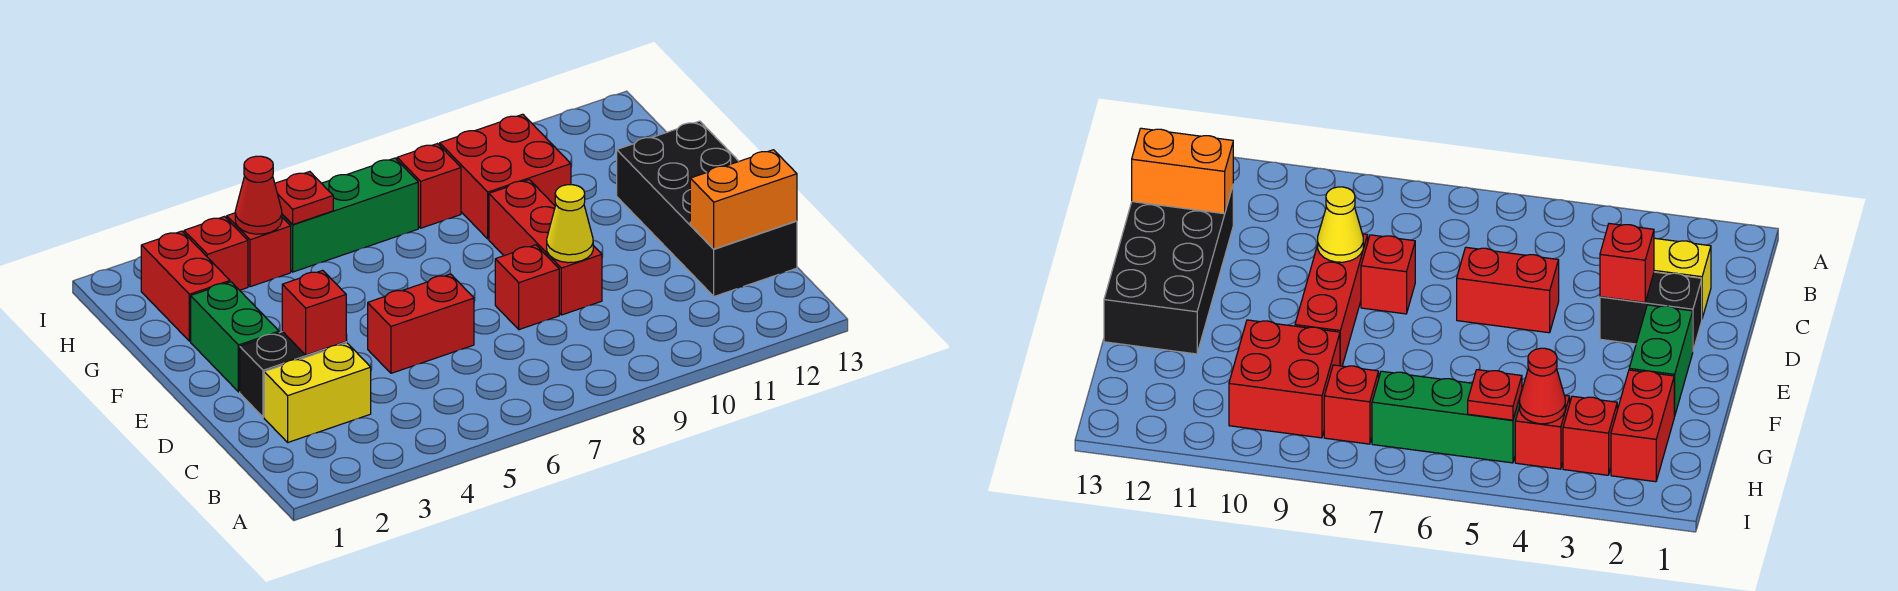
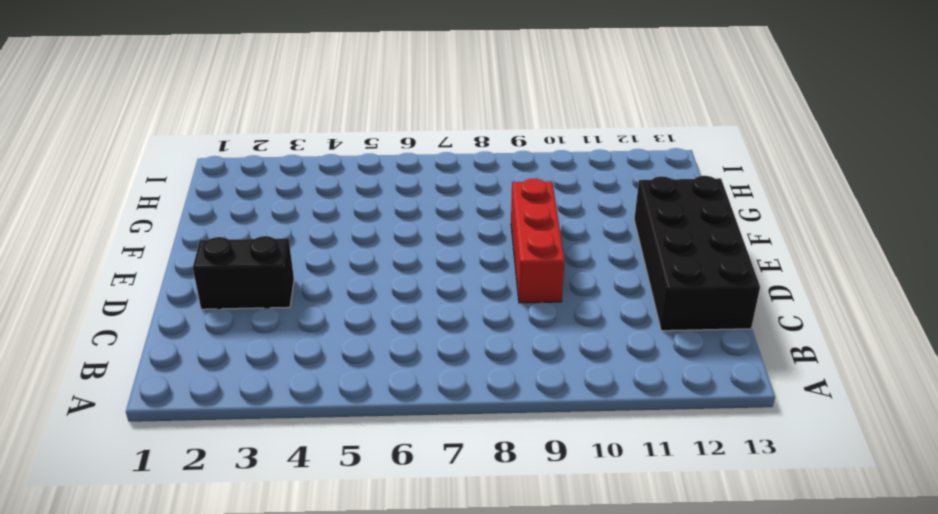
none -> yellow brick C2:C3 level 1
none -> red brick D5:D6 level 1
none -> red brick D8 level 1

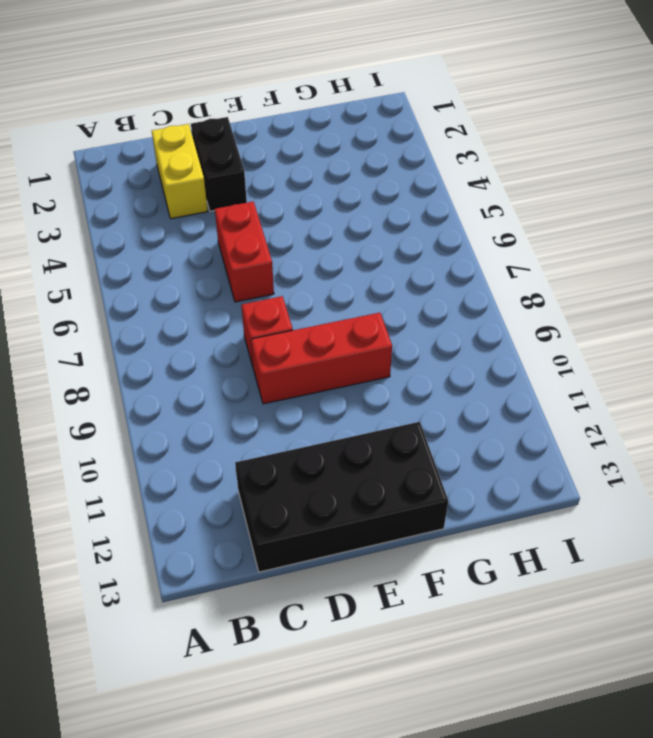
none -> green brick E2:F2 level 1
none -> red brick G2:H2 level 1
none -> red brick G9:H10 level 1

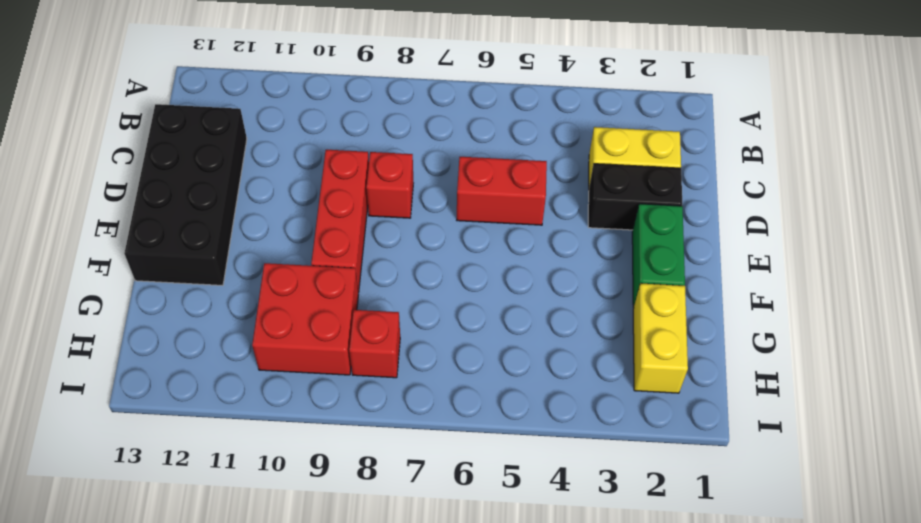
yellow brick G2:H2 level 1 -> red brick G2:H2 level 1
none -> red brick H3 level 1
none -> red brick H4 level 1
none -> green brick H5:H7 level 1

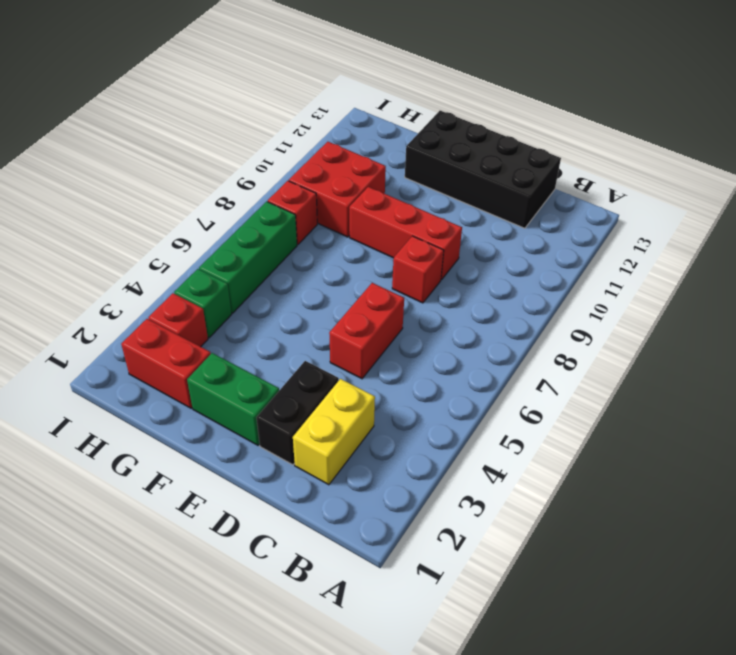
green brick H4 level 1 -> red brick H4 level 1
none -> orange brick C12:C13 level 2
none -> red brick D3 level 2
none -> yellow cone D9 level 2

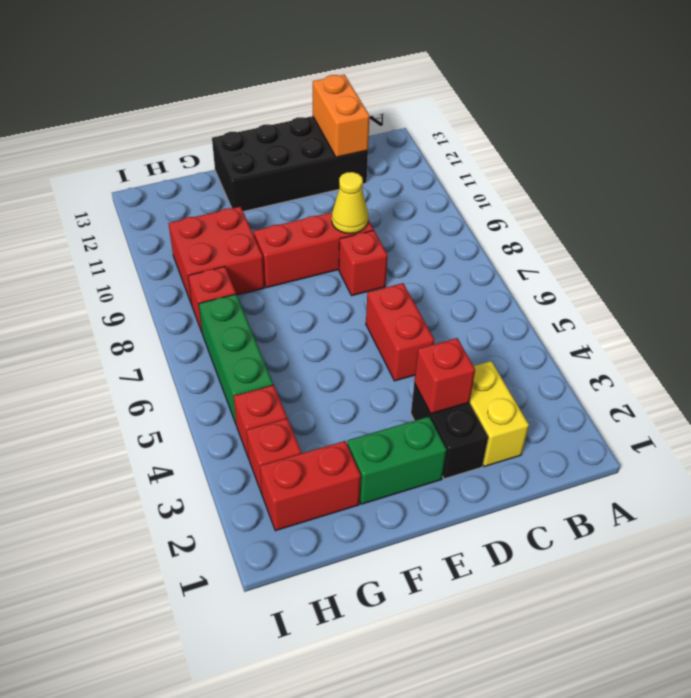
none -> red cone H4 level 2
none -> red plate H5 level 2

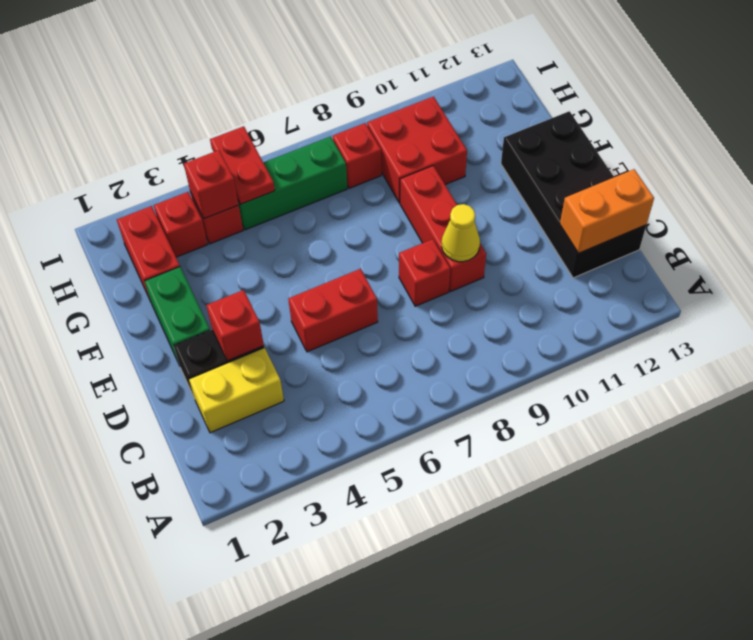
red brick H4 level 2 -> red cone H4 level 2
red plate H5:I5 level 2 -> red plate H5 level 2

